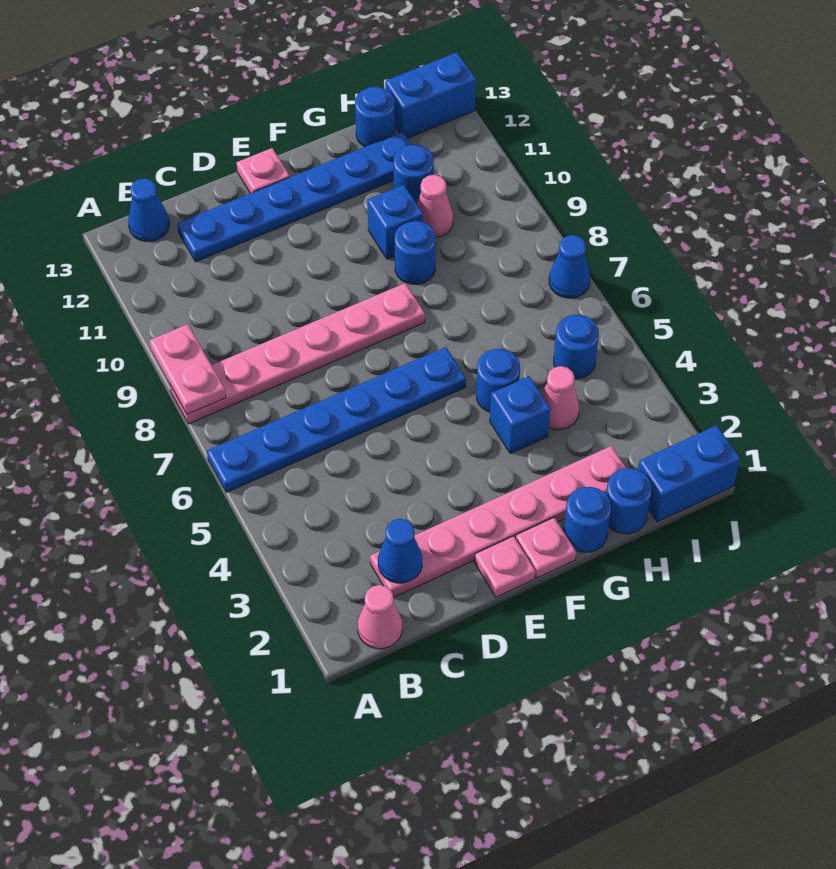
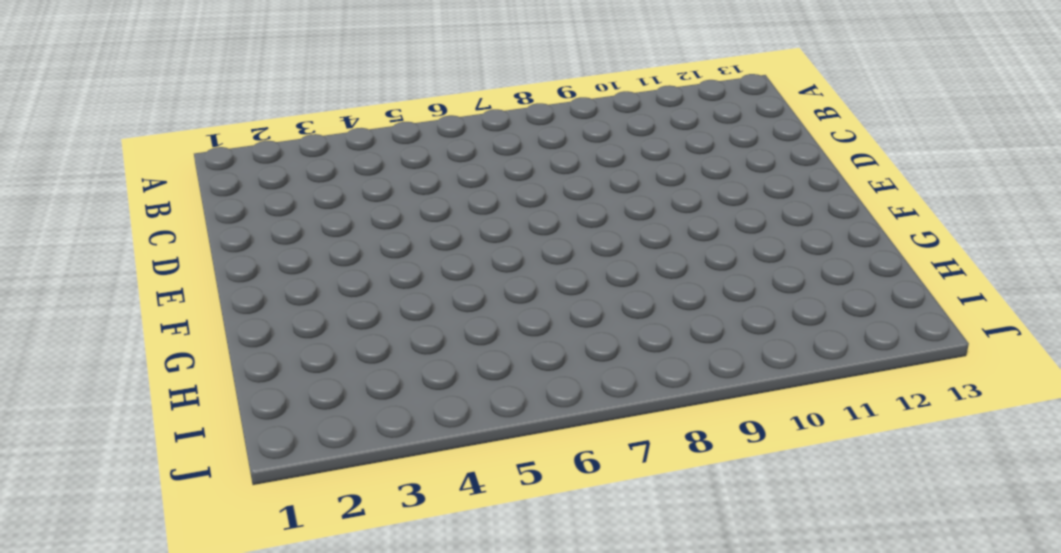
none -> blue plate A6:F6 level 1
none -> pink plate A8:F8 level 1
none -> pink cone B1 level 1

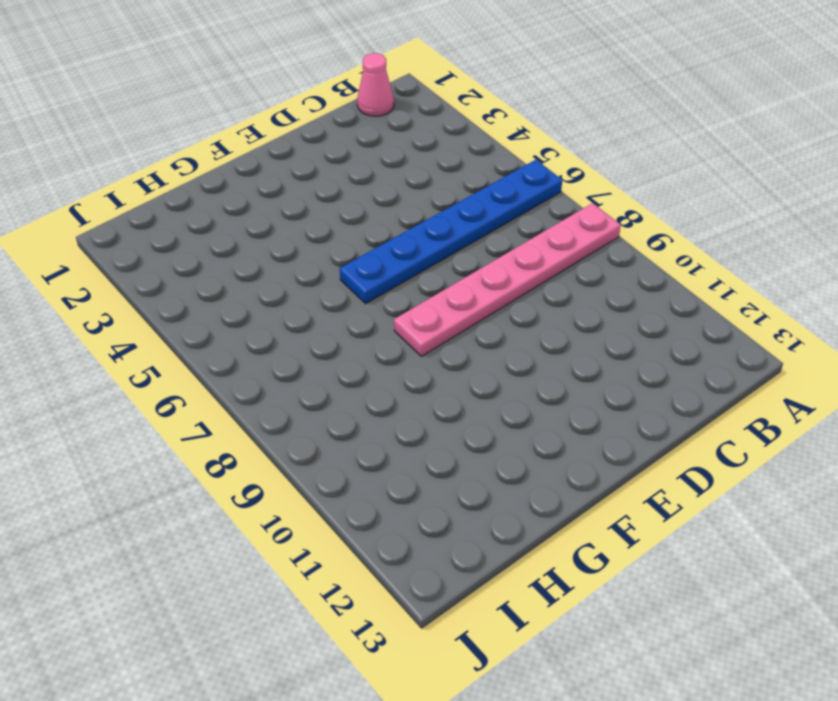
none -> blue cone B13 level 1
none -> pink plate C2:H2 level 1
none -> blue plate C12:H12 level 1

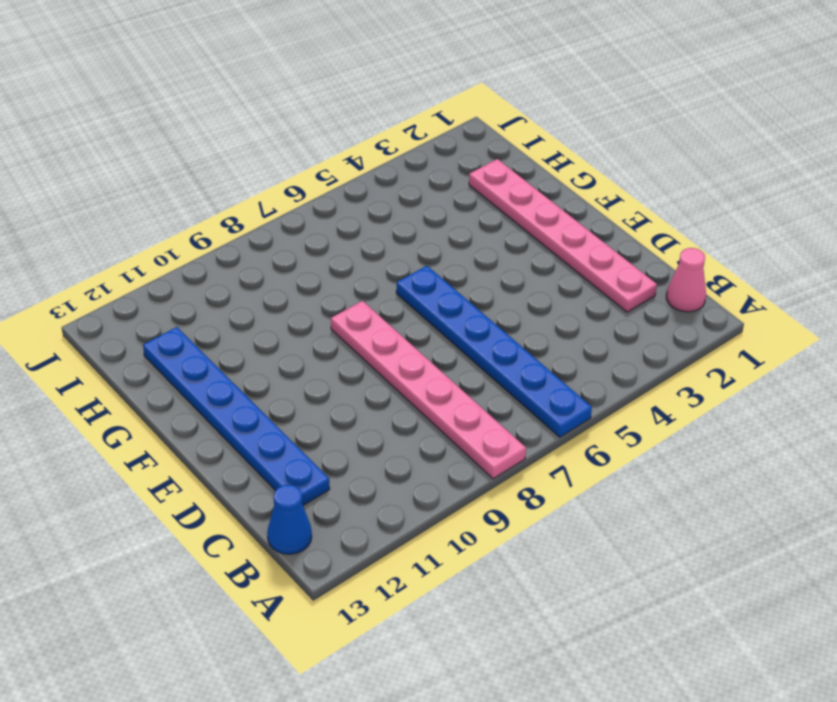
none -> pink plate E1 level 1
none -> pink plate E13 level 1
none -> pink plate F1 level 1

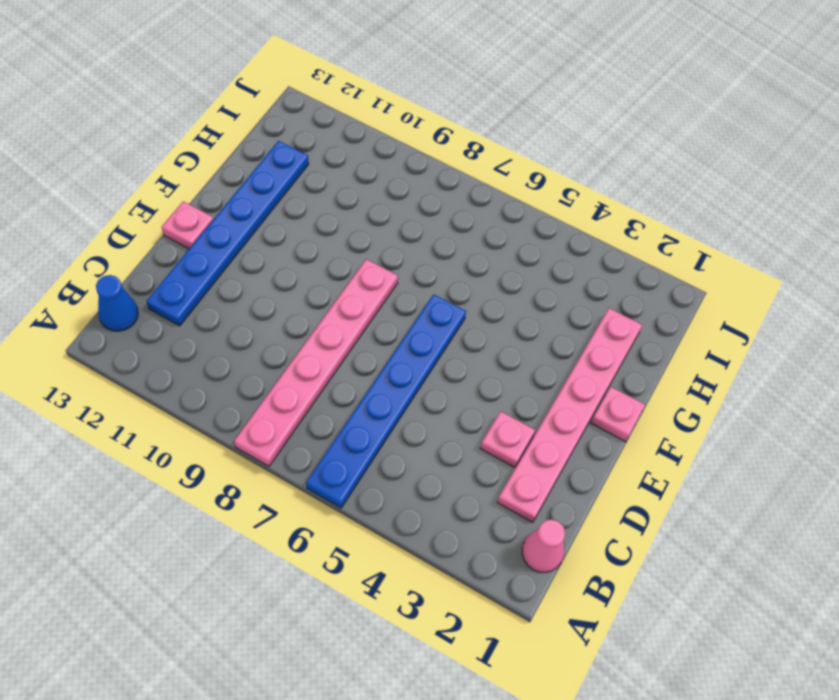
pink plate D3 level 1 -> pink plate E1 level 1
none -> blue round brick G1 level 1
none -> blue brick G4 level 1
none -> blue round brick G5 level 1

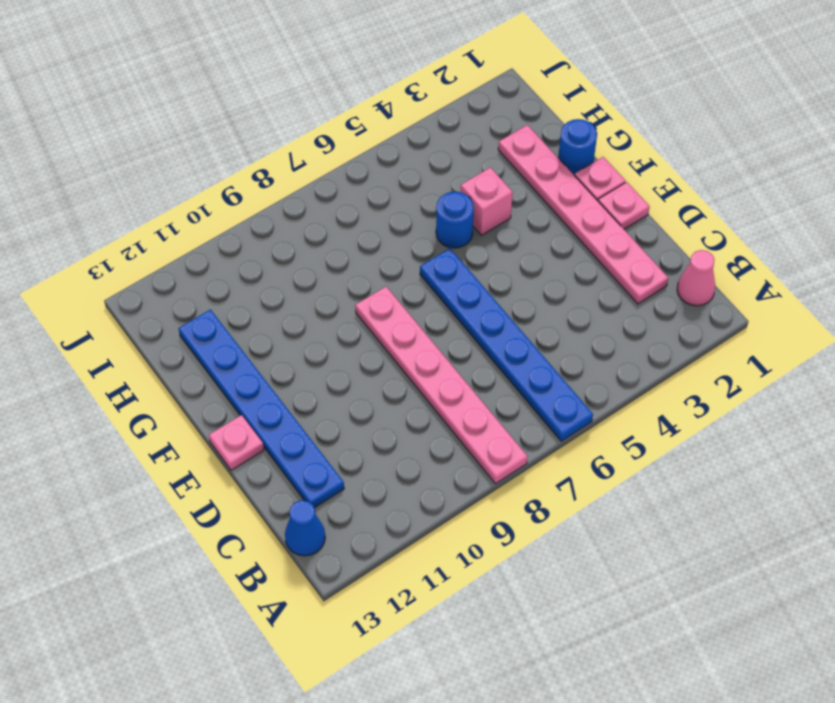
pink brick G4 level 1 -> blue brick G4 level 1
none -> blue round brick G9 level 1
none -> blue brick G10 level 1
none -> blue round brick H1 level 1

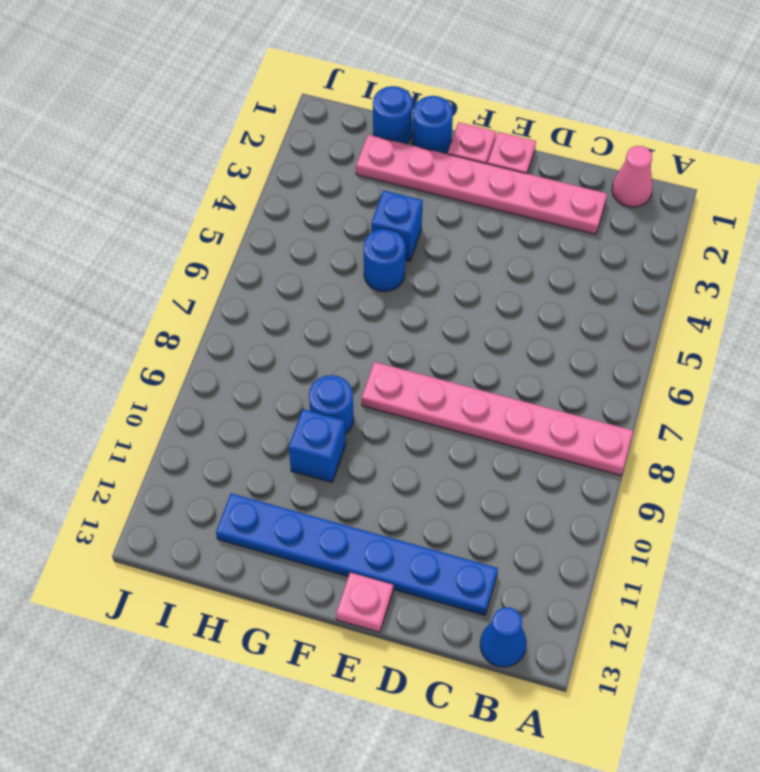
none -> blue plate A6:F6 level 1
none -> pink cone H4 level 1
none -> pink cone H10 level 1

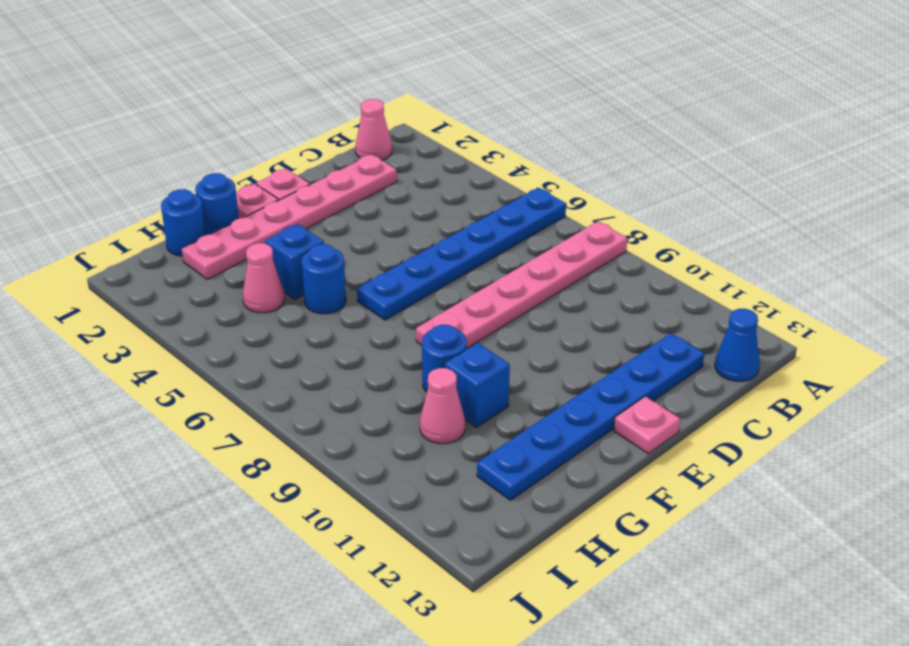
none -> blue round brick H11 level 1
none -> blue round brick H13 level 1
none -> blue brick I1:J1 level 1

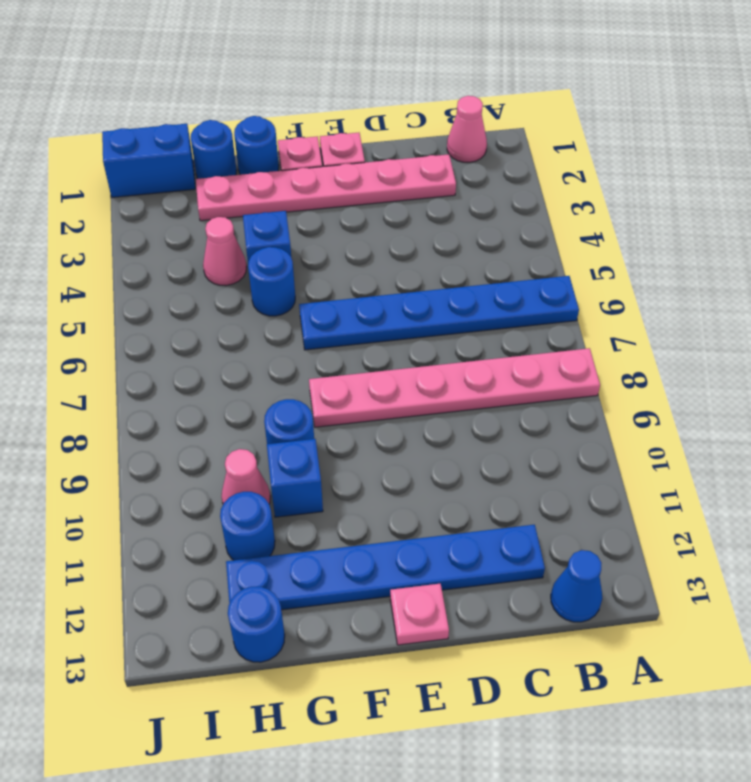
none -> blue round brick I5 level 1
none -> blue brick I13:J13 level 1
none -> blue cone J7 level 1

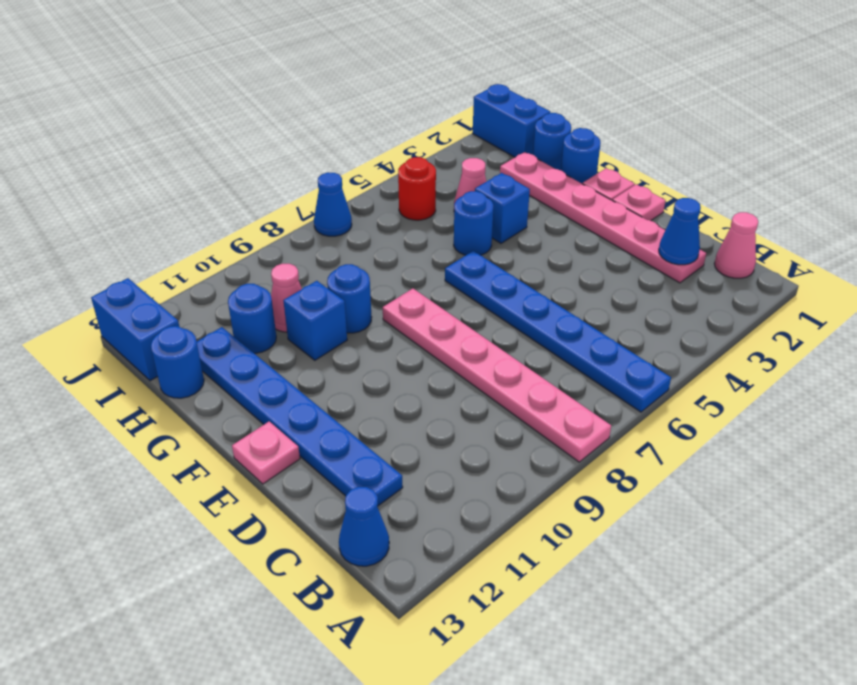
red round brick I5 level 1 -> blue round brick I5 level 1
none -> pink plate A8:A9 level 2

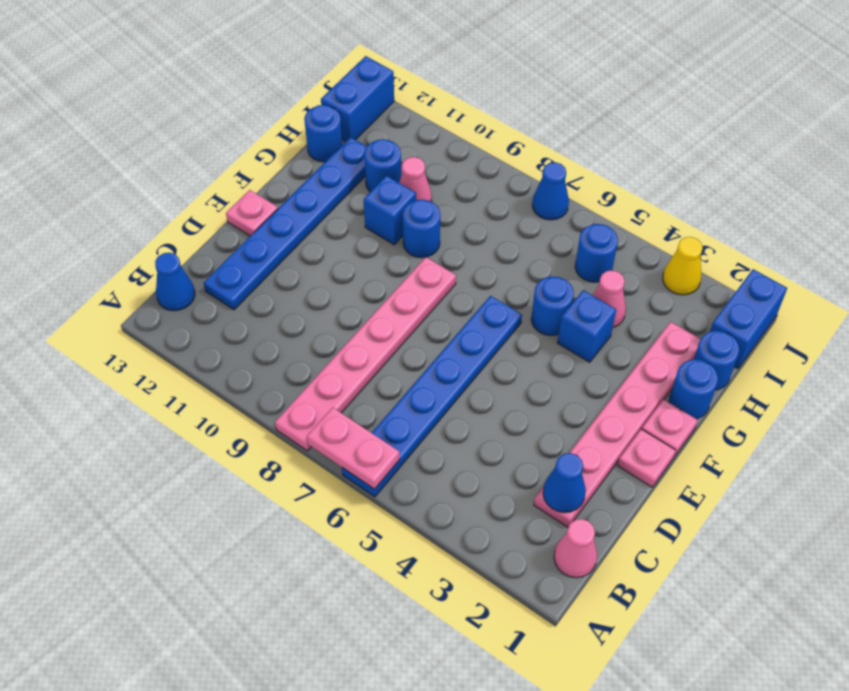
pink plate A6:A7 level 2 -> pink plate A8:A9 level 2
yellow cone J3 level 1 -> none

